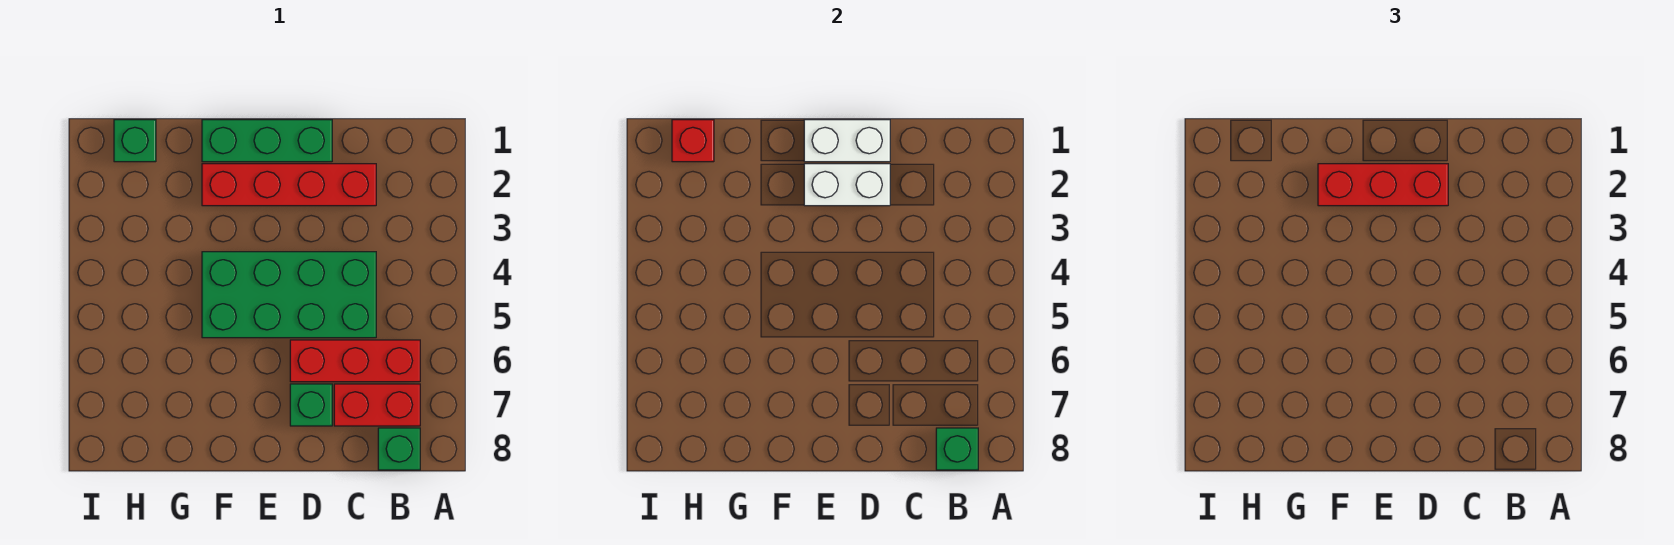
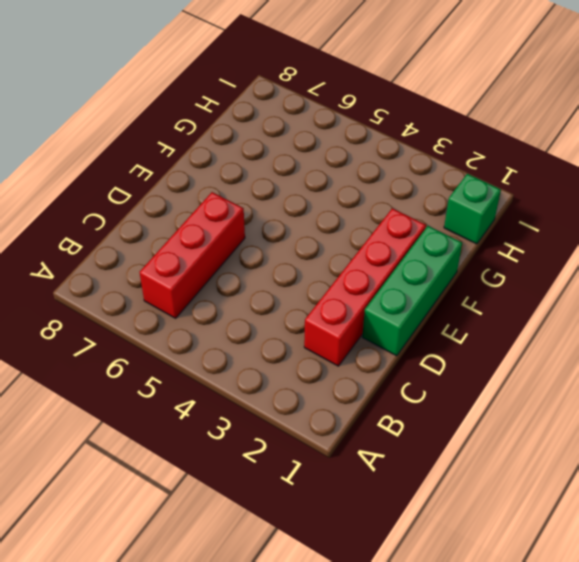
none -> red brick B7:C7 level 1
none -> green brick B8 level 1
none -> green brick C4:F5 level 1

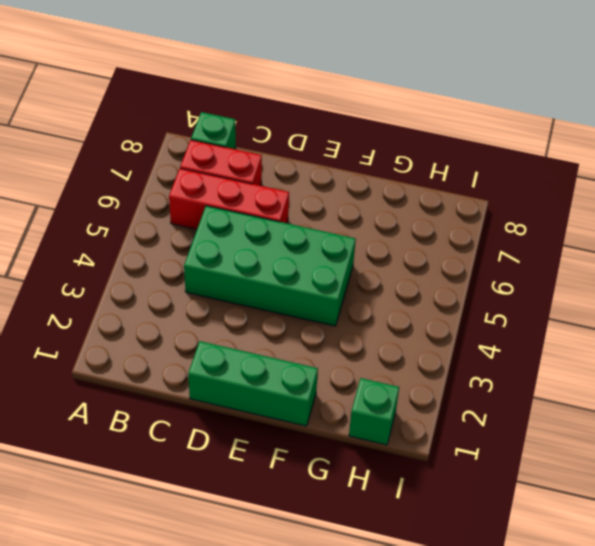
none -> red brick C2:F2 level 1
none -> green brick D7 level 1
none -> green brick B8 level 2

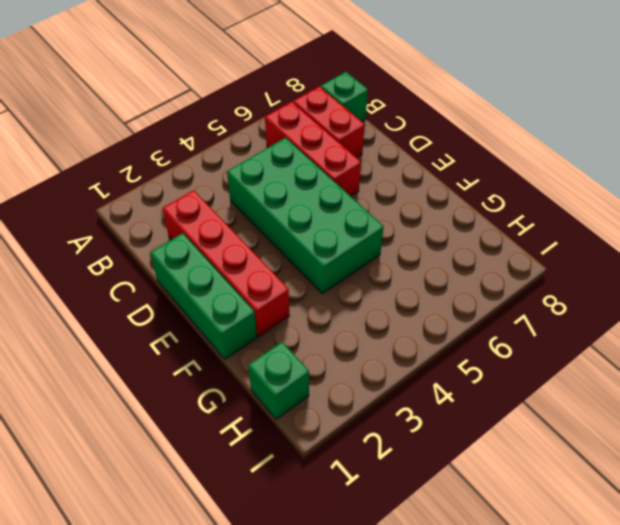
none -> green brick D7 level 1
none -> green brick B8 level 2
none -> white brick D1:E1 level 2

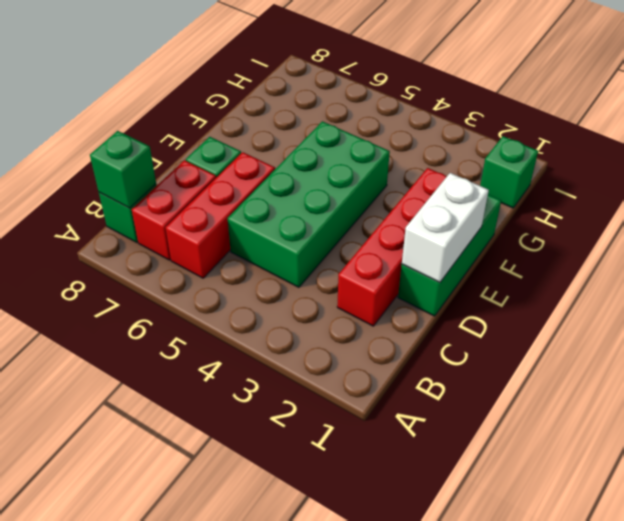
none -> white brick D2:E2 level 2
none -> red brick H1 level 2
none -> red brick D2:F2 level 3

